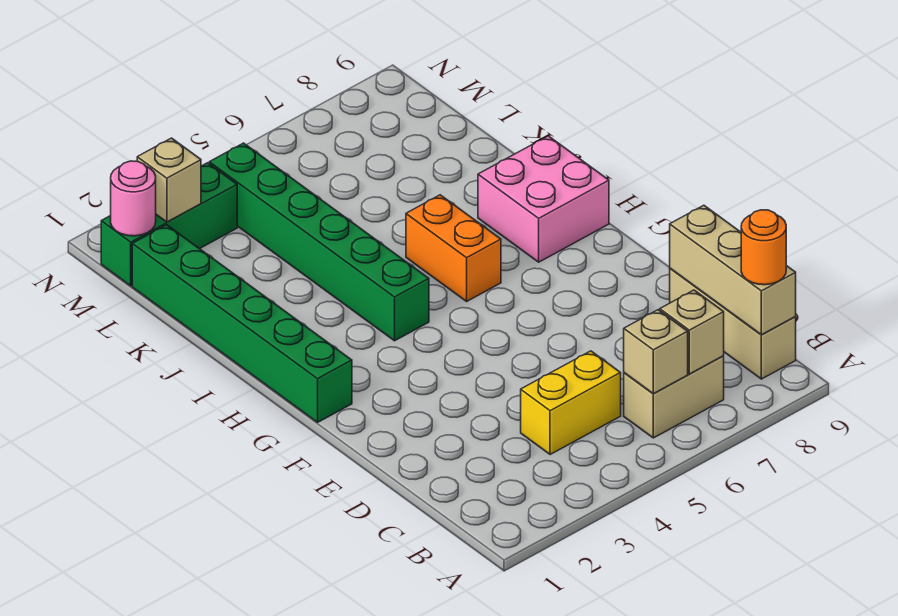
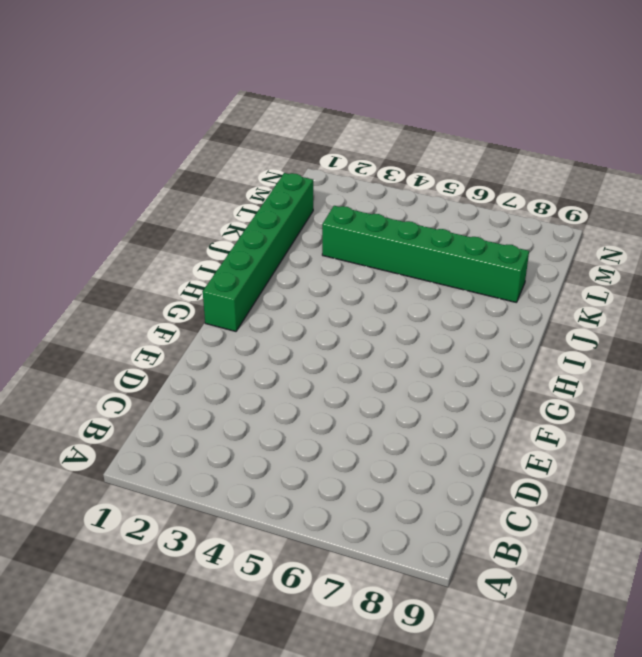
green brick K3:K8 level 1 -> green brick H4:M4 level 1
none -> tan brick B6:B7 level 1
none -> tan brick B9:D9 level 1
none -> yellow brick C4:C5 level 1

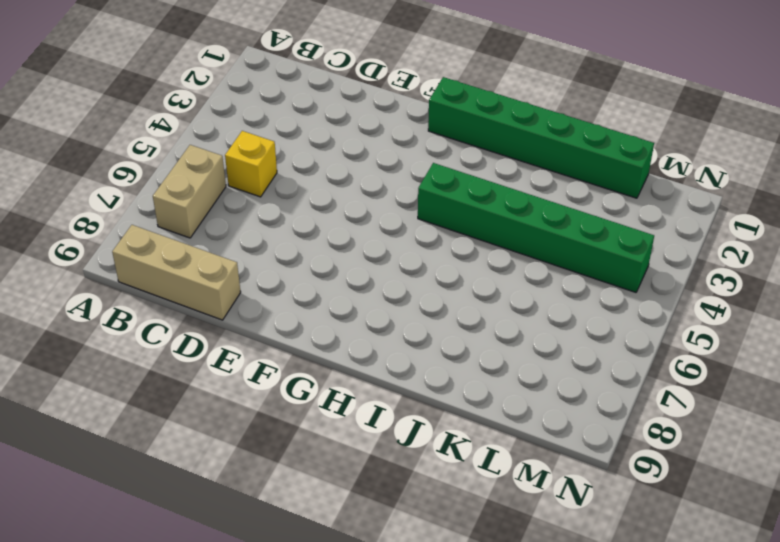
yellow brick C5 level 1 -> yellow brick C4:C5 level 1
none -> orange brick H6:I6 level 1
none -> pink brick H8:I9 level 1
none -> green brick M1:M3 level 1

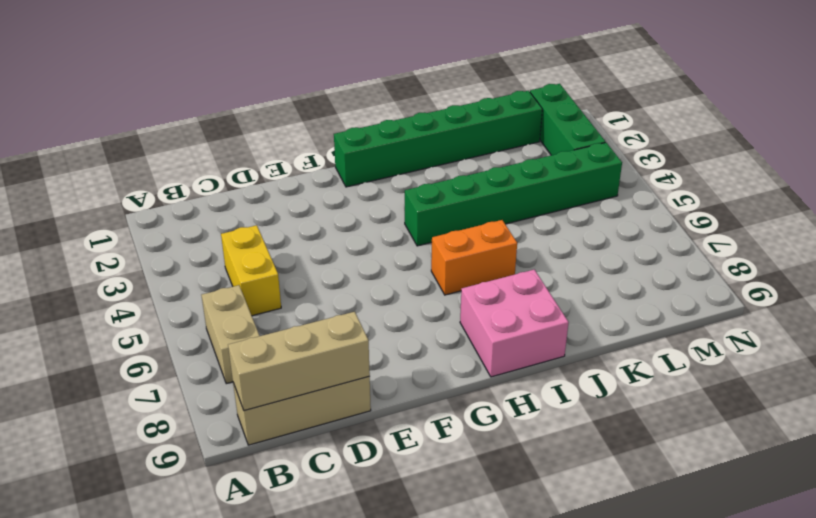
none -> tan brick B6 level 2
none -> tan brick B7 level 2
none -> pink round brick M1 level 2

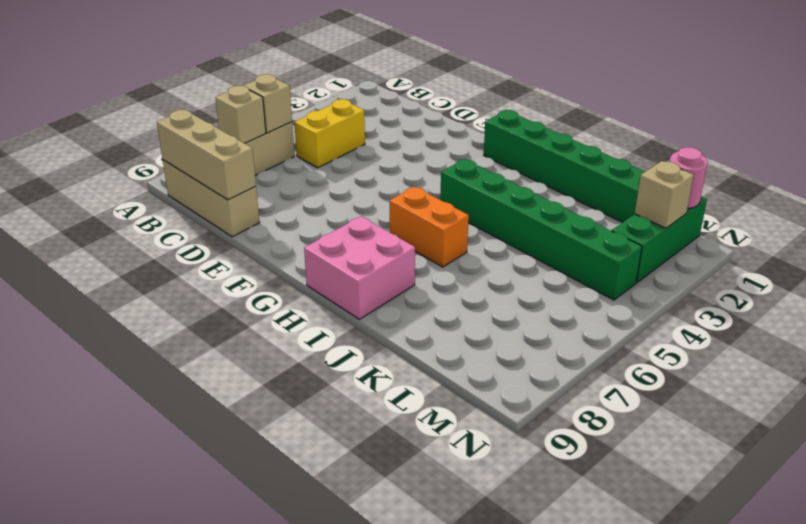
none -> orange round brick B9 level 3

